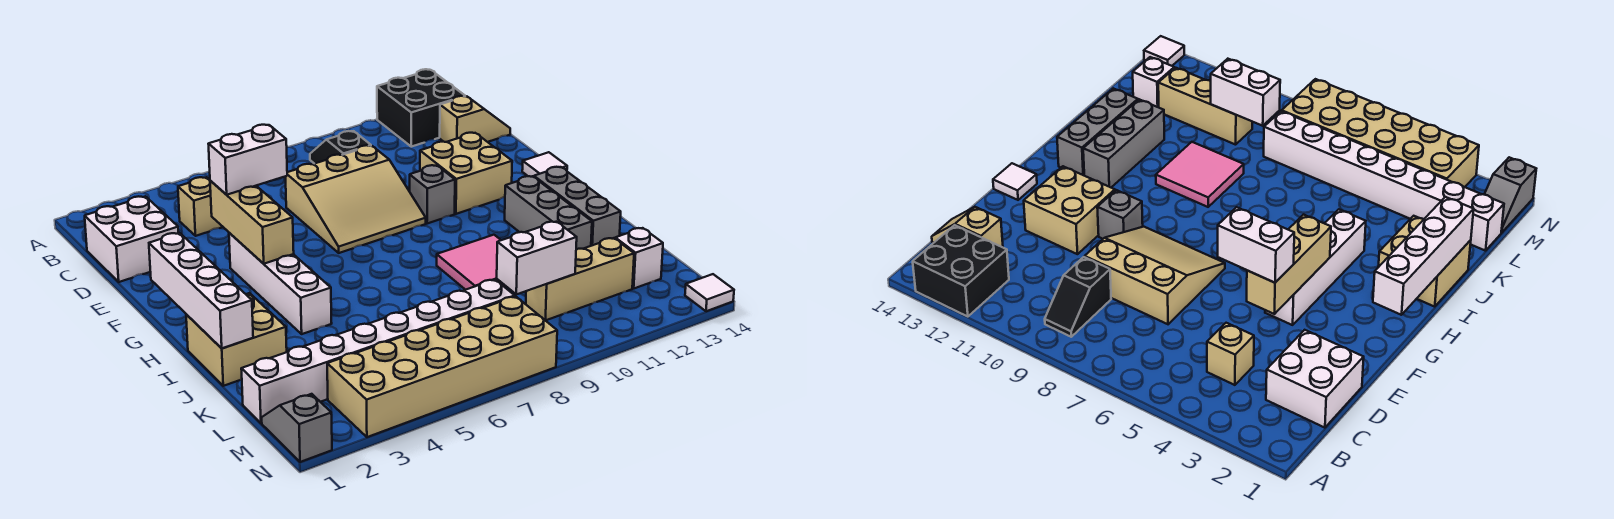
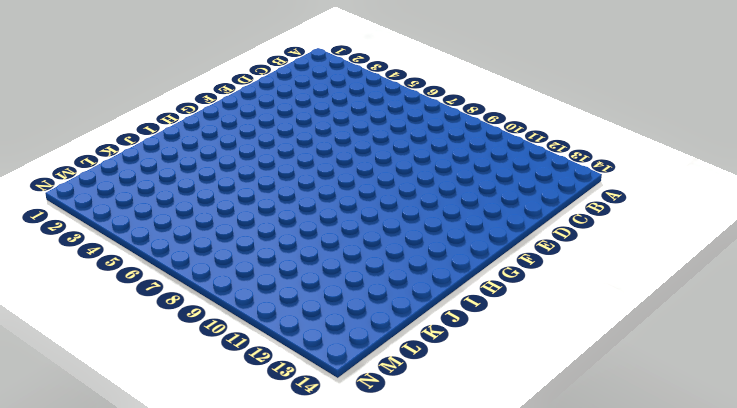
none -> black brick A12:B13 level 1
none -> black slope B9:C9 level 1 top C
none -> white brick C1:D2 level 1

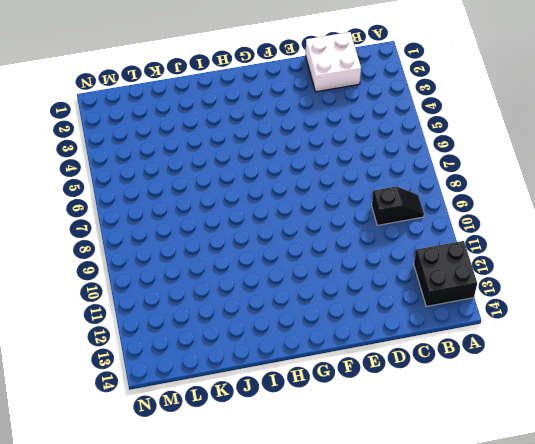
none -> tan brick C4 level 1
none -> tan slope C13:C14 level 1 top 13
none -> tan slope D7:F9 level 1 top D

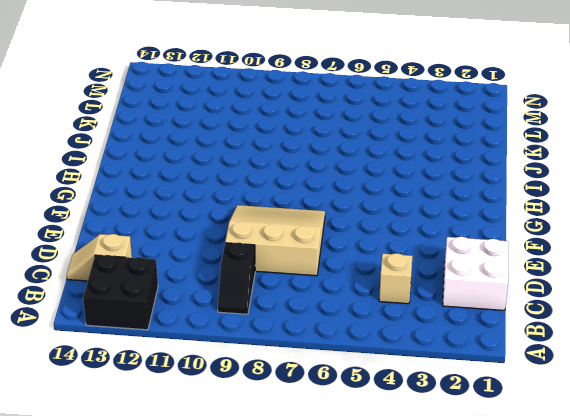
none -> tan brick E11:F12 level 1
none -> white brick F4:I4 level 1
none -> grey brick F10 level 1

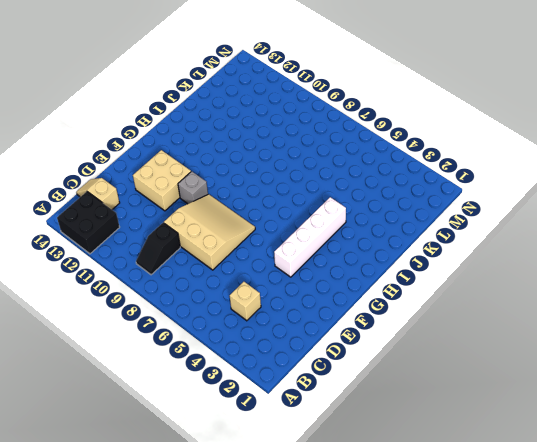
none -> white brick C1:D2 level 1
none -> white tile F14 level 1
none -> grey brick H12:J12 level 1

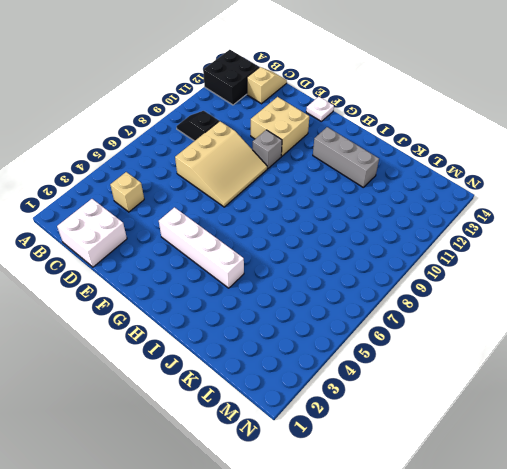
white plate F14 level 1 -> white tile F14 level 1
none -> grey brick H13:J13 level 1
none -> tan brick I1:J2 level 1
none -> pink tile I9:J10 level 1

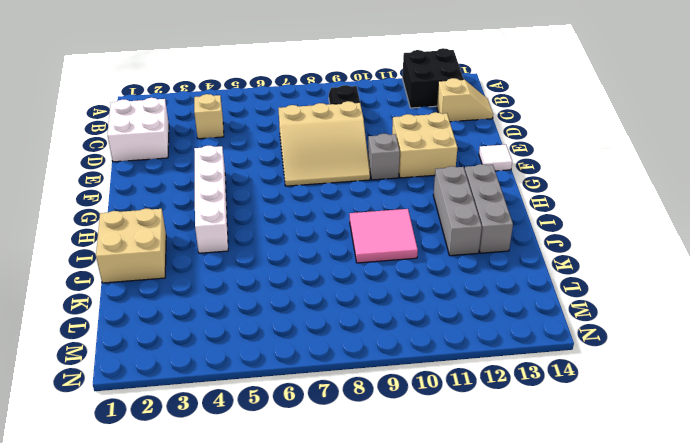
none -> white brick L1:L8 level 1
none -> tan brick L10:L12 level 1
none -> white brick L13 level 1

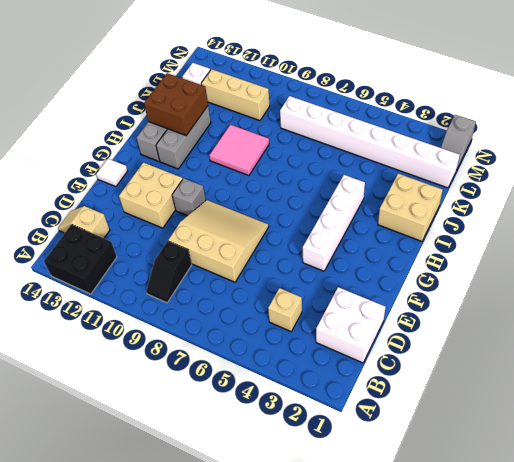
brown brick I12:J13 level 2 -> none
none -> tan brick M3:N8 level 1
none -> white tile N14 level 1
none -> tan brick E4:G4 level 2

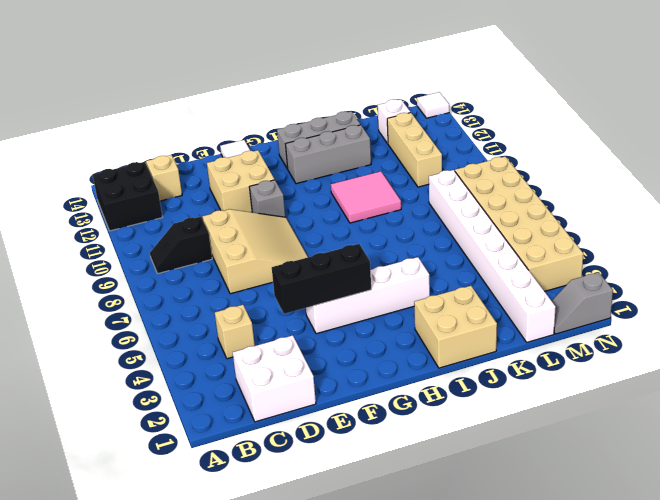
black brick E4:G4 level 2 -> tan brick E4:G4 level 2
none -> white brick G1:J1 level 2
none -> white brick L9:L10 level 2
none -> white brick E4:E5 level 3

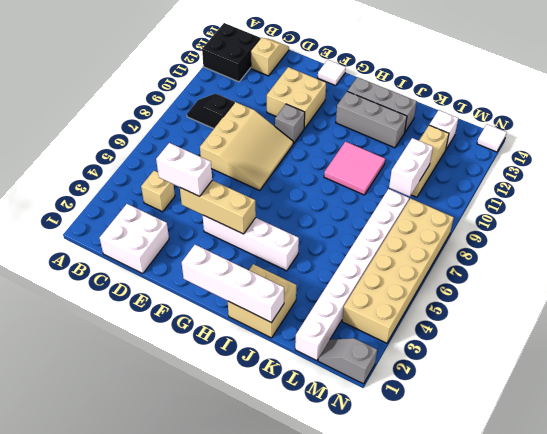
white brick D4:E4 level 3 -> white brick E4:E5 level 3

